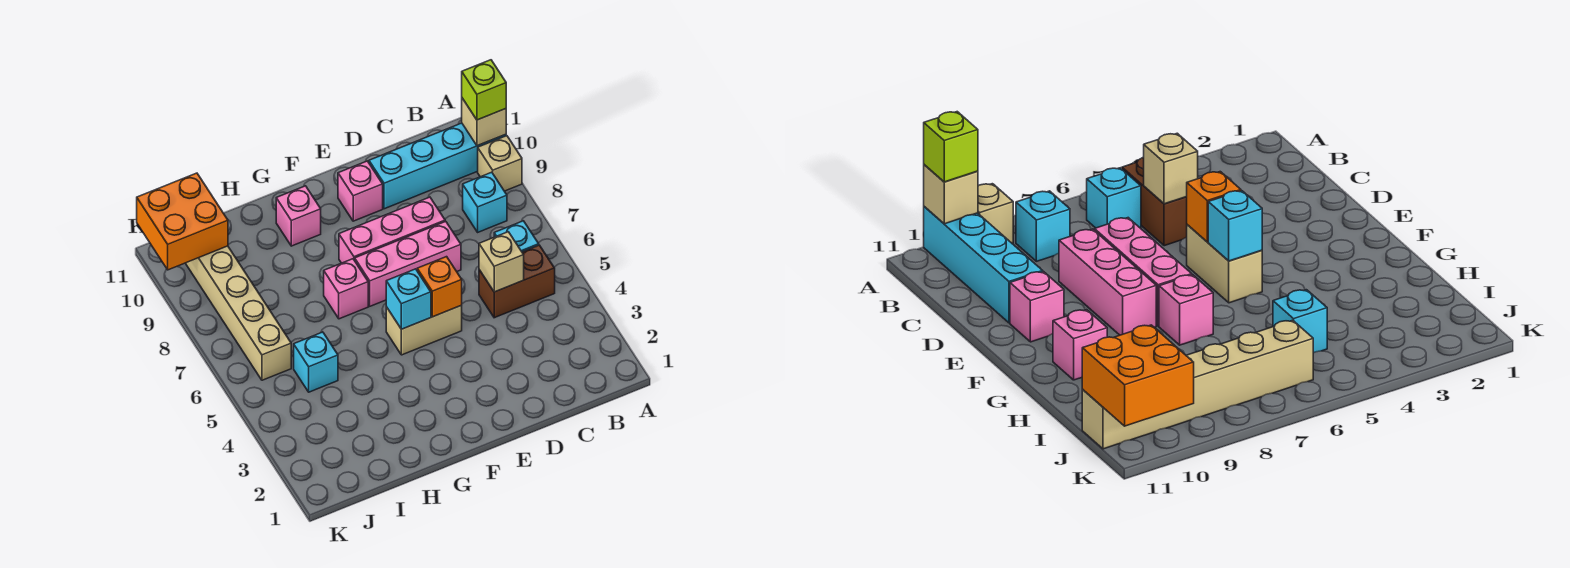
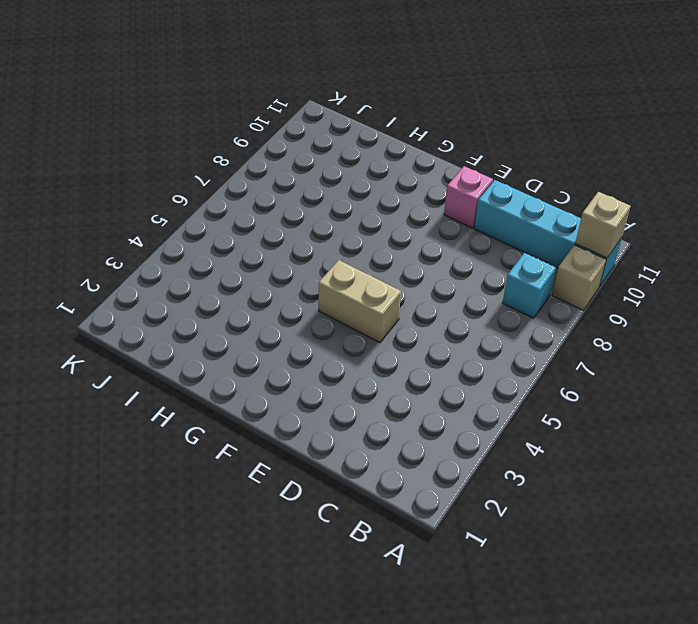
none -> brown brick B5:C5 level 1
none -> cyan brick B6 level 1
none -> pink brick D7:F7 level 1

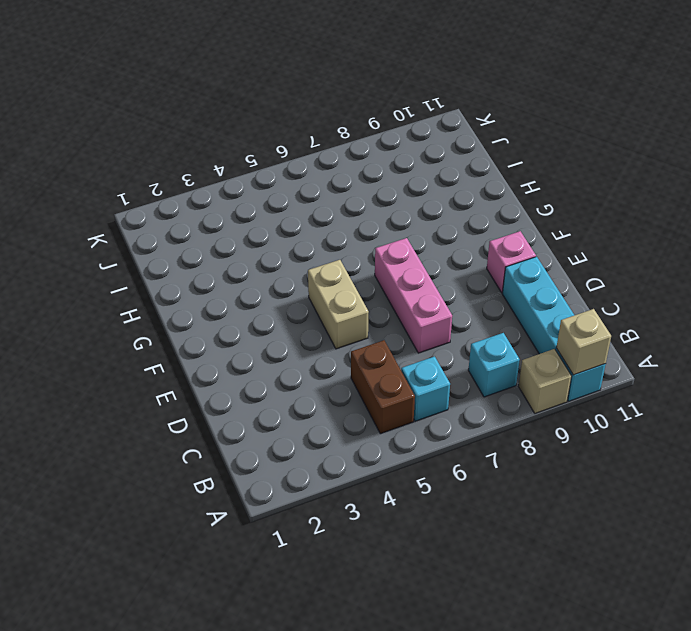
none -> pink brick D8:F8 level 1
none -> pink brick G7 level 1
none -> pink brick G10 level 1

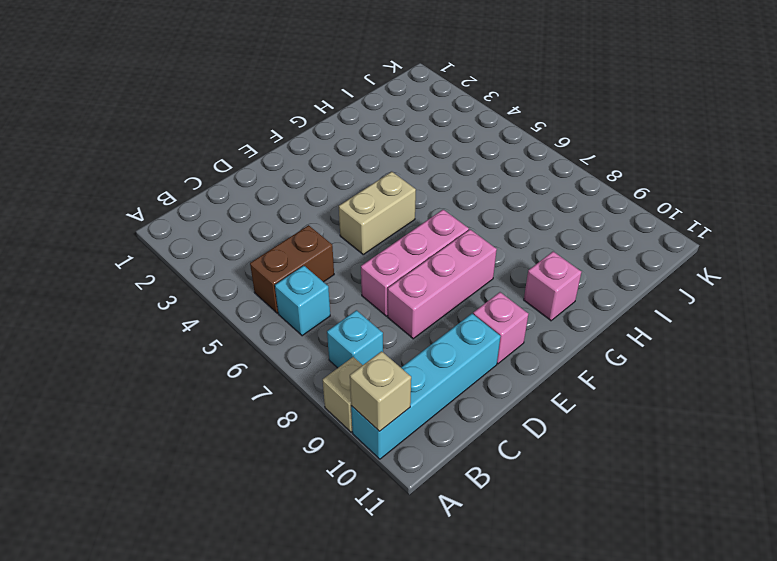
none -> pink brick G7 level 1
none -> cyan brick I5 level 1
none -> tan brick J6:J11 level 1

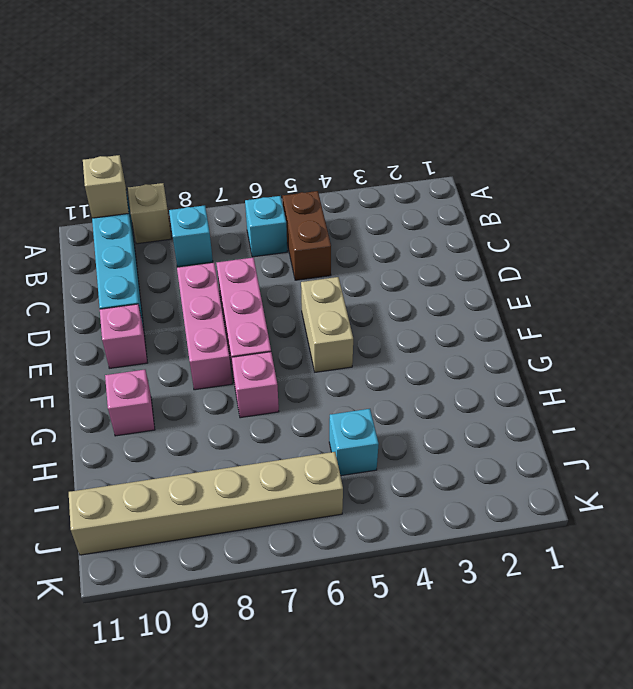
none -> tan brick C5 level 2
none -> orange brick E5 level 2
none -> cyan brick F5 level 2

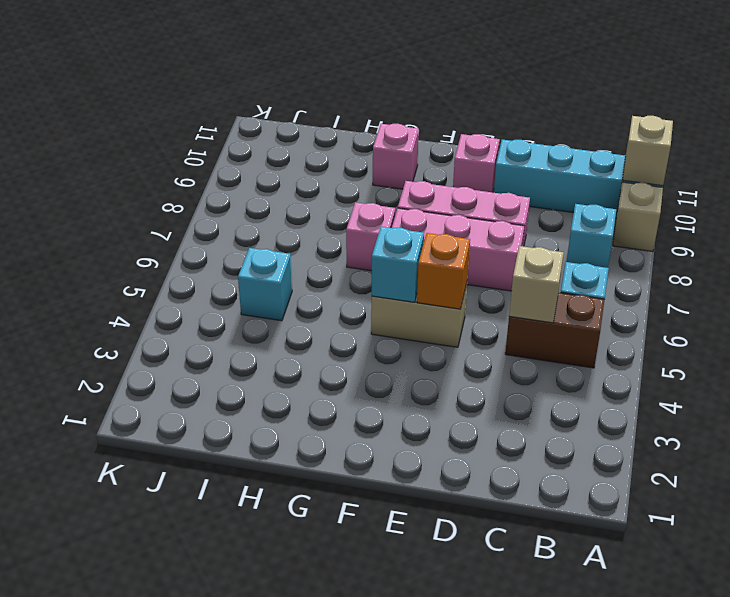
none -> tan brick J6:J11 level 1
none -> orange brick J10:K11 level 2
none -> lime brick A10 level 3

